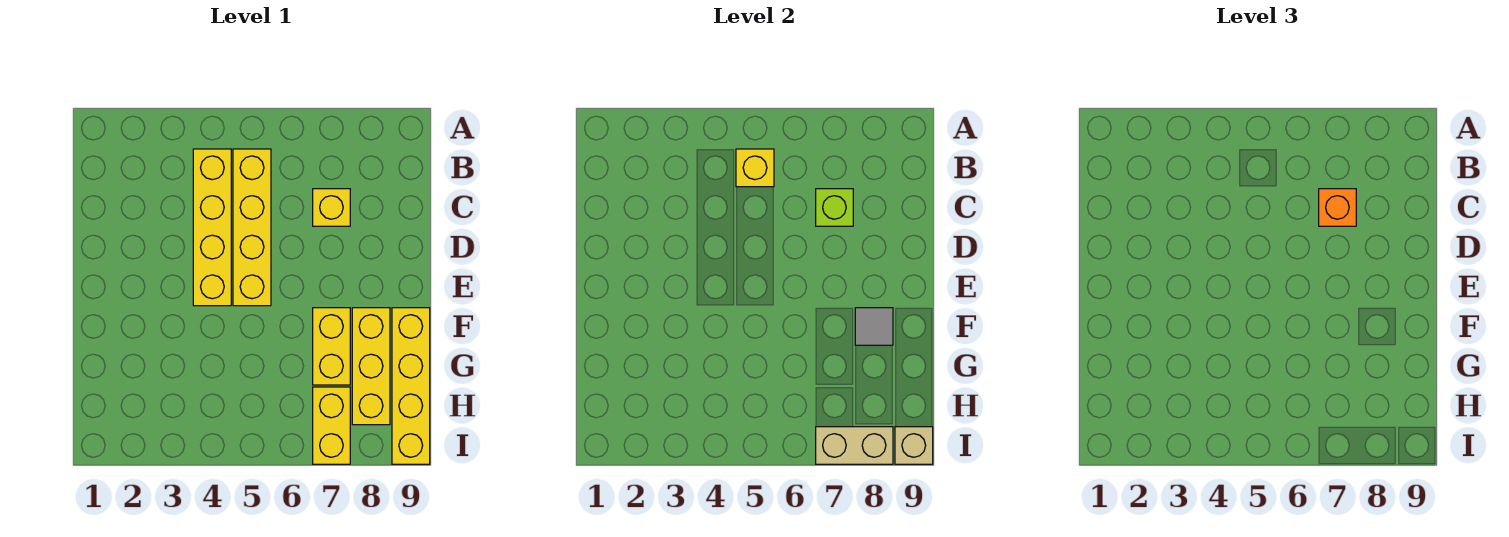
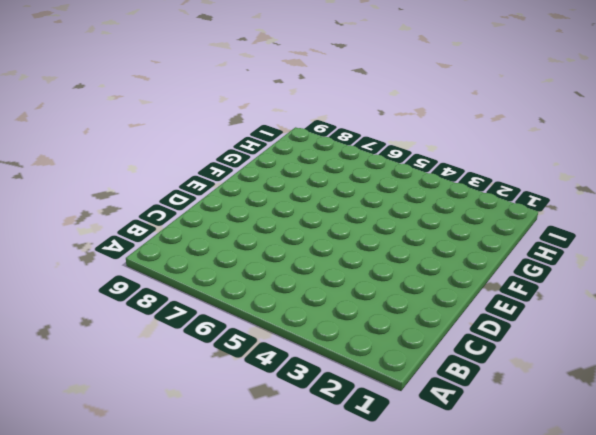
none -> yellow brick B4:E4 level 1
none -> yellow brick B5:E5 level 1
none -> yellow brick C7 level 1

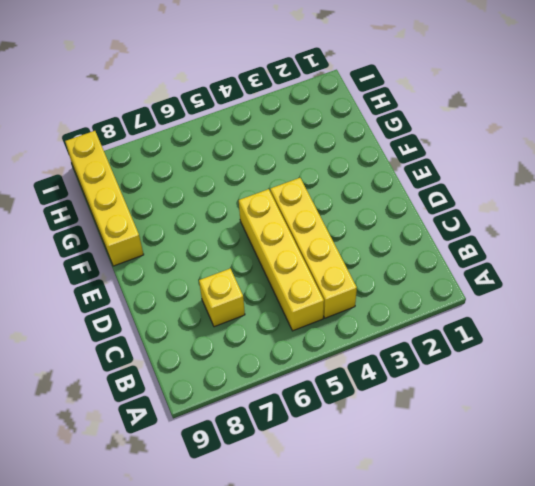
none -> yellow brick F7:G7 level 1
none -> yellow brick F8:H8 level 1
none -> yellow brick H7:I7 level 1

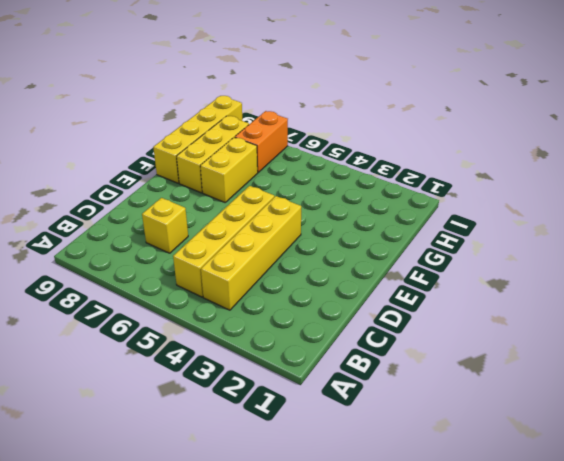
orange brick H7:I7 level 1 -> yellow brick H7:I7 level 1
none -> yellow brick B5 level 2
none -> lime brick C7 level 2
none -> grey tile F8 level 2

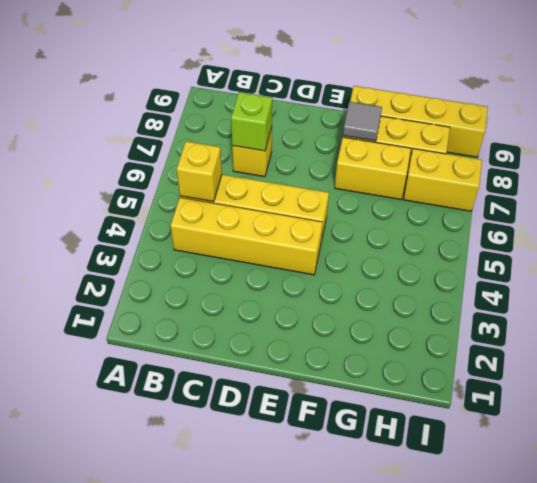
none -> tan brick I7:I8 level 2
none -> tan brick I9 level 2
none -> orange brick C7 level 3

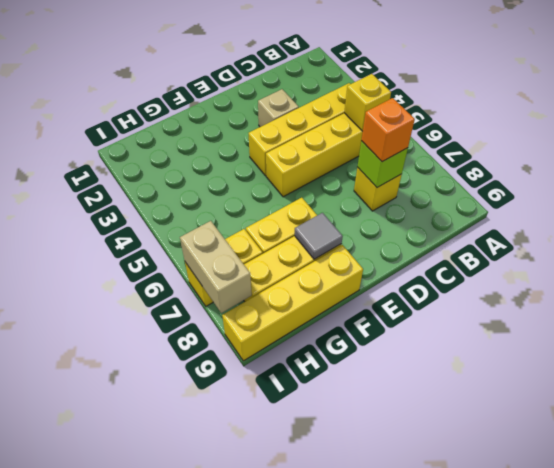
tan brick D3 level 1 -> tan brick I9 level 2

